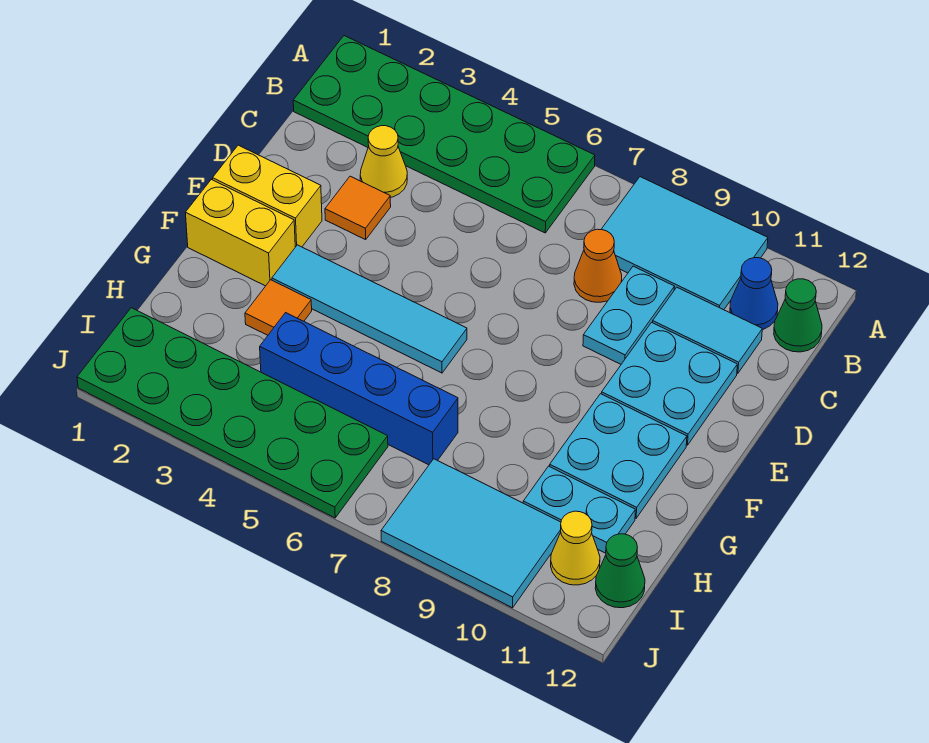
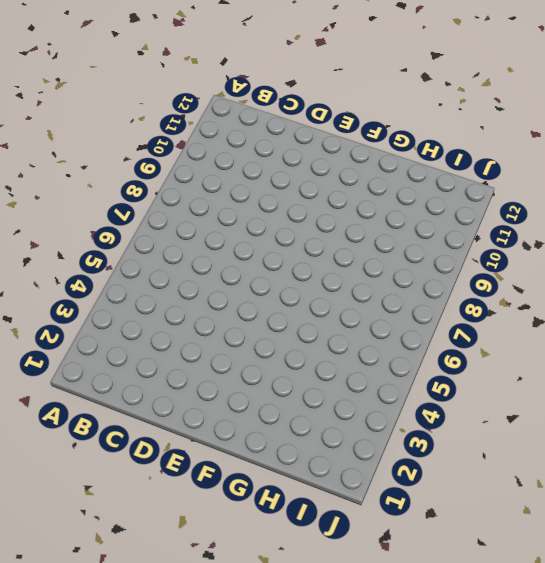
none -> green plate A1:B6 level 1
none -> cyan tile A8:B10 level 1
none -> blue cone B11 level 1

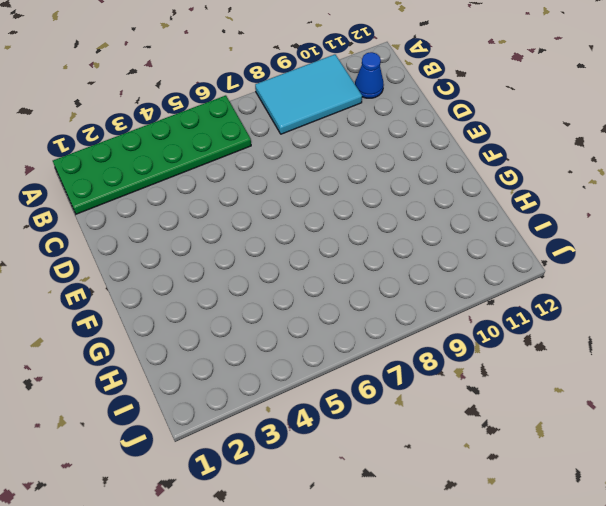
none -> green cone B12 level 1
none -> yellow cone C3 level 1
none -> orange cone C8 level 1

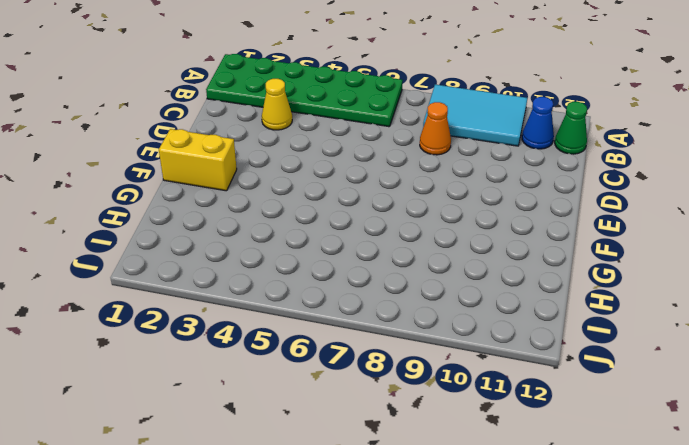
none -> cyan plate C9:D9 level 1
none -> cyan tile C10:C11 level 1
none -> orange tile D3 level 1

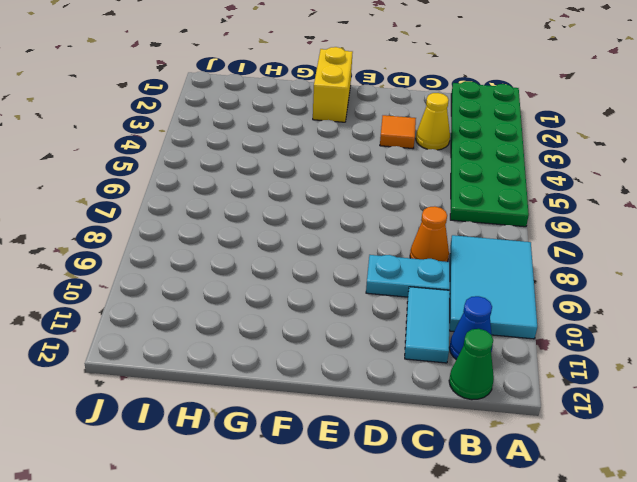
none -> cyan plate D10:E11 level 1
none -> yellow brick E1:E2 level 1
none -> cyan tile F3:F6 level 1

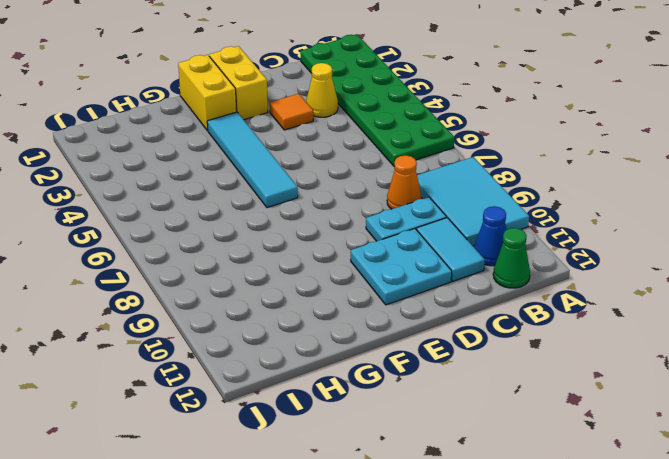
none -> cyan plate F10:G11 level 1
none -> orange tile G3 level 1
none -> blue brick H4:H7 level 1

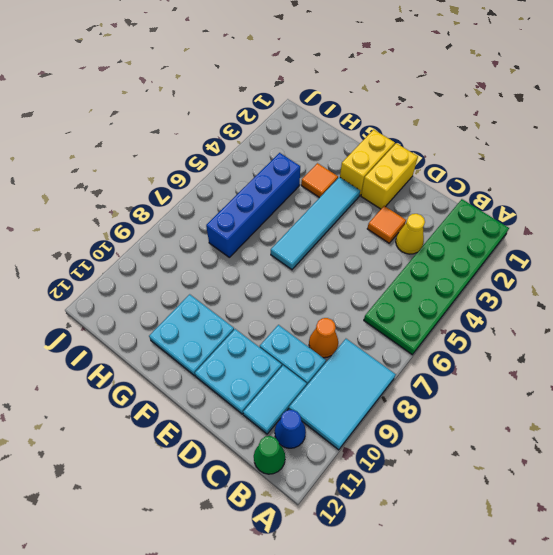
none -> cyan plate H10:H11 level 1
none -> green plate I1:J6 level 1
none -> cyan tile I8:J10 level 1

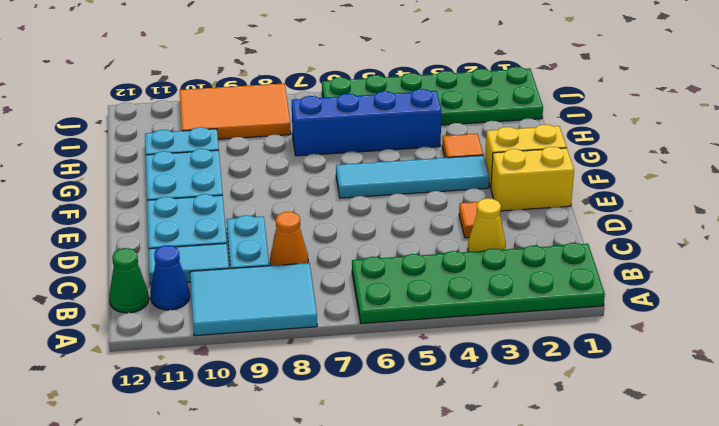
orange tile I8:J10 level 1 -> cyan tile I8:J10 level 1
none -> yellow cone I11 level 1
none -> green cone I12 level 1

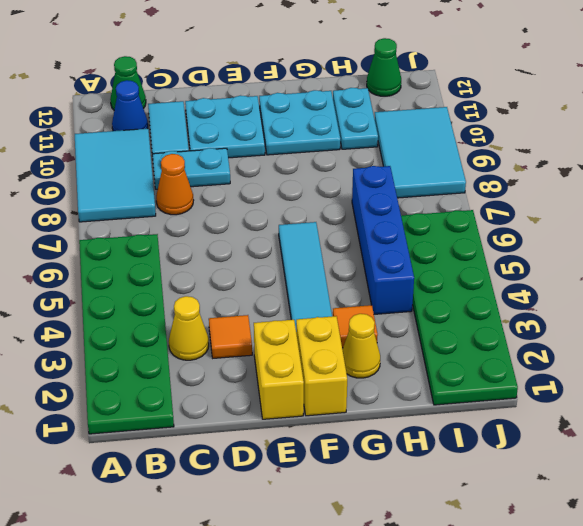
yellow cone G2 level 1 -> yellow cone I11 level 1

